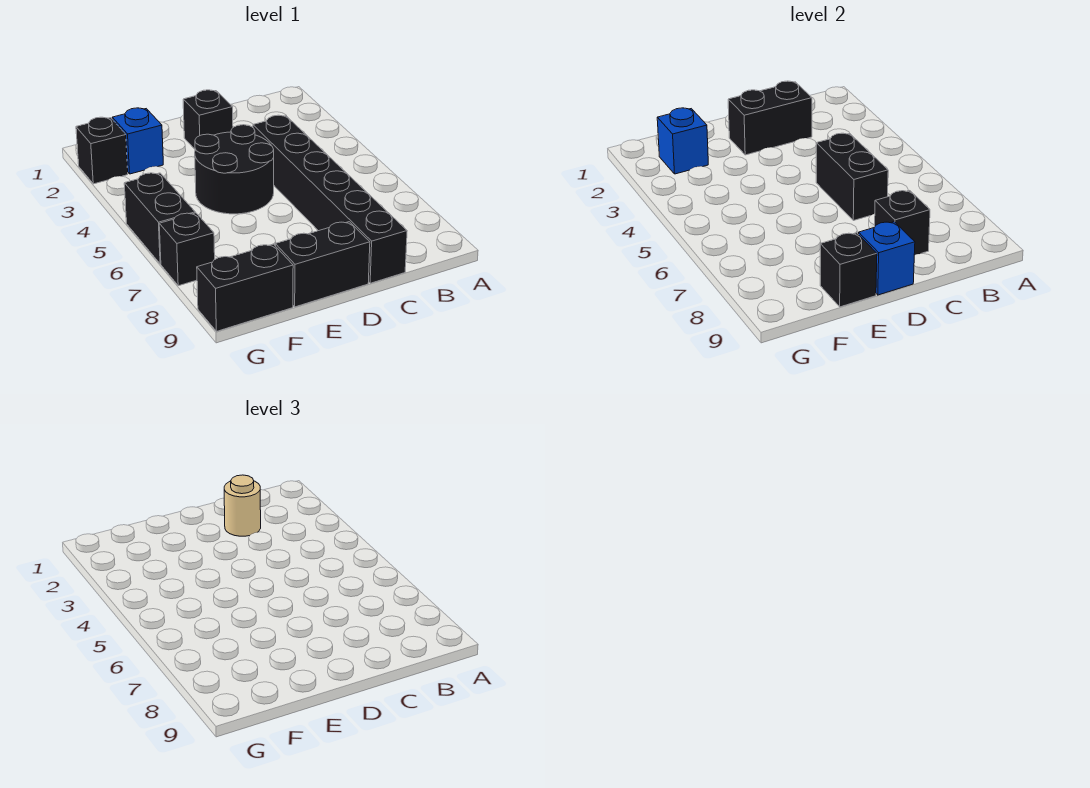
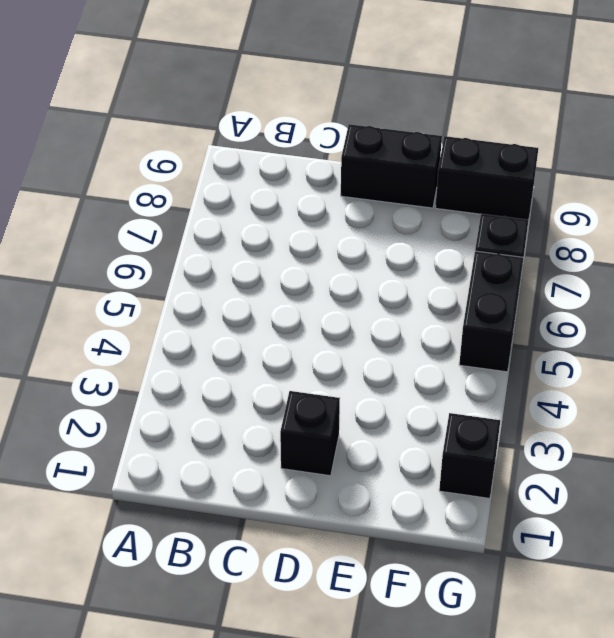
none -> black brick C4:C9 level 1
none -> black round brick D4:E5 level 1
none -> blue brick F2 level 1

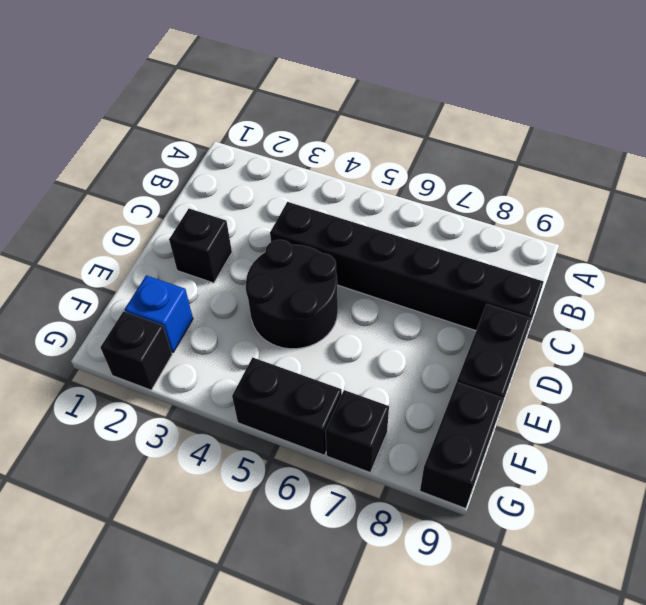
none -> black brick C2:D2 level 2
none -> black brick C5:C6 level 2
none -> black brick C8 level 2

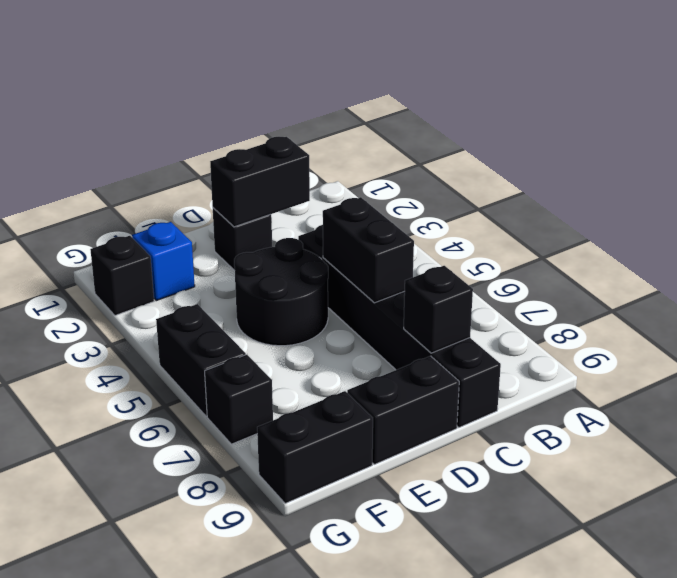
none -> blue brick D9 level 2
none -> black brick E9 level 2
none -> blue brick F2 level 2

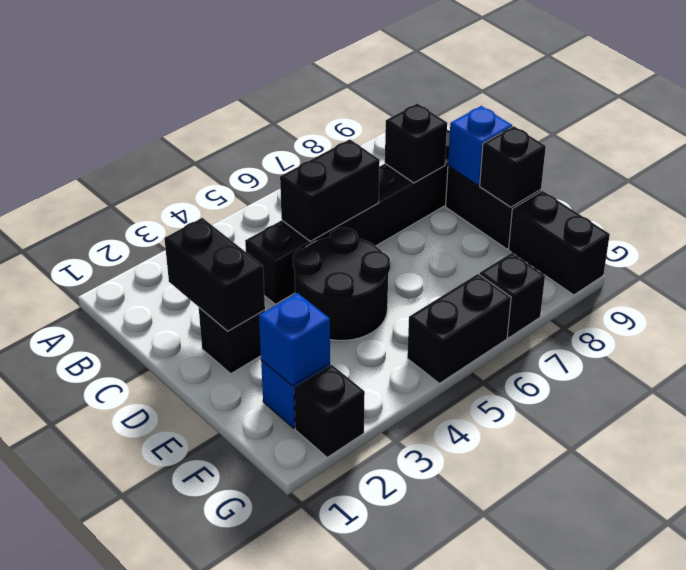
none -> tan round brick C2 level 3

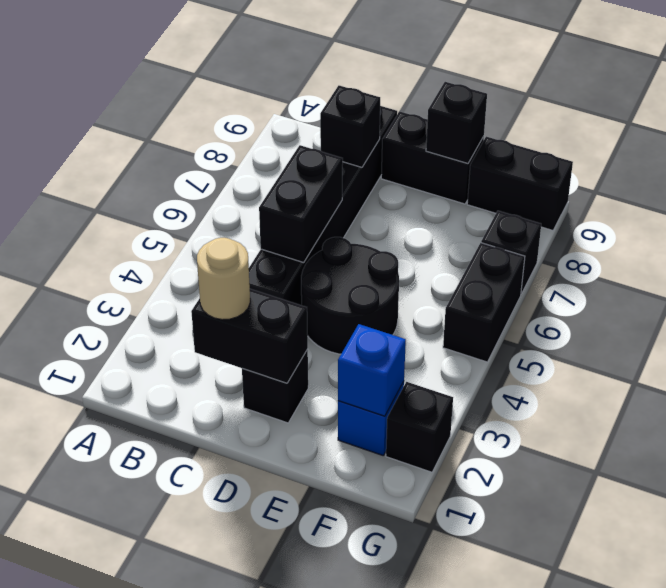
none -> blue brick D9 level 2

